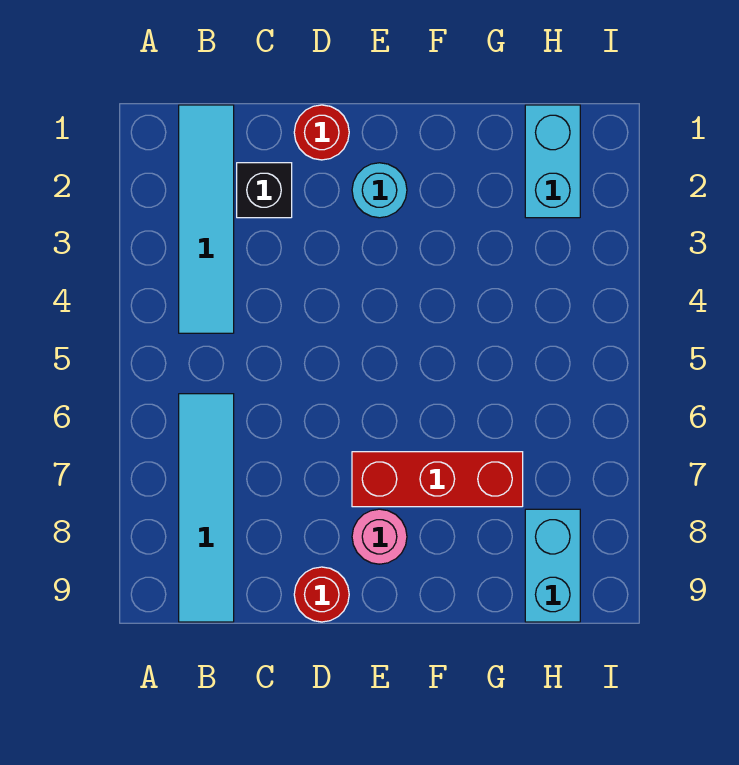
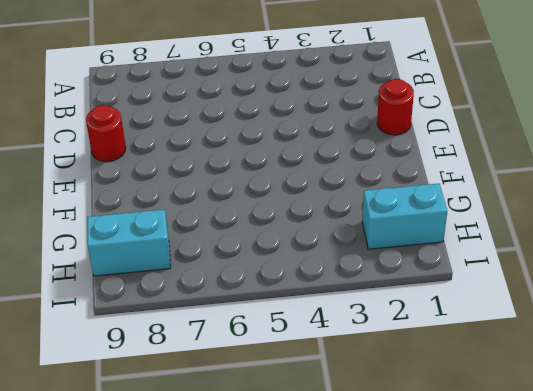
none -> cyan tile B1:B4 level 1
none -> cyan tile B6:B9 level 1

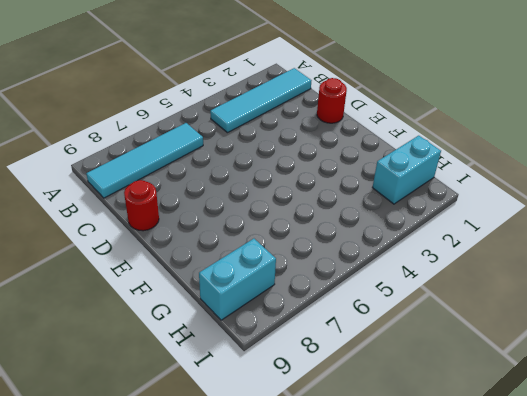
none -> black brick C2 level 1
none -> cyan round brick E2 level 1

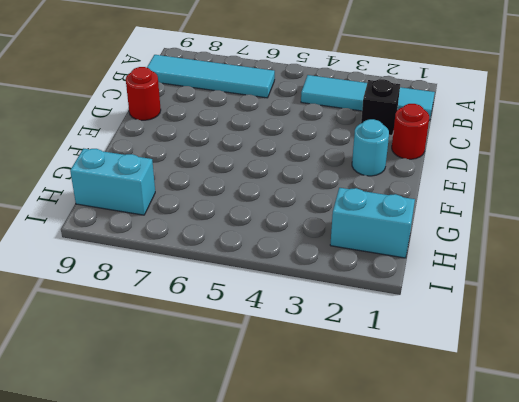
none -> red brick E7:G7 level 1
none -> pink round brick E8 level 1

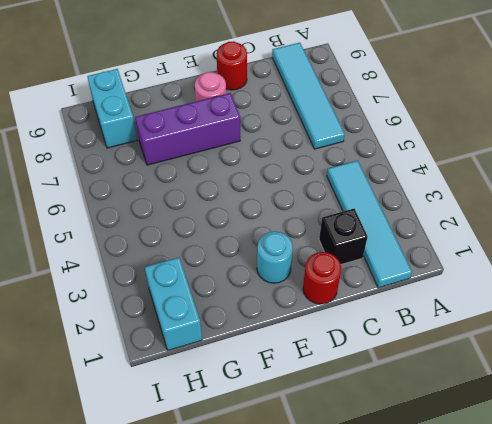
purple brick E7:G7 level 1 -> red brick E7:G7 level 1

